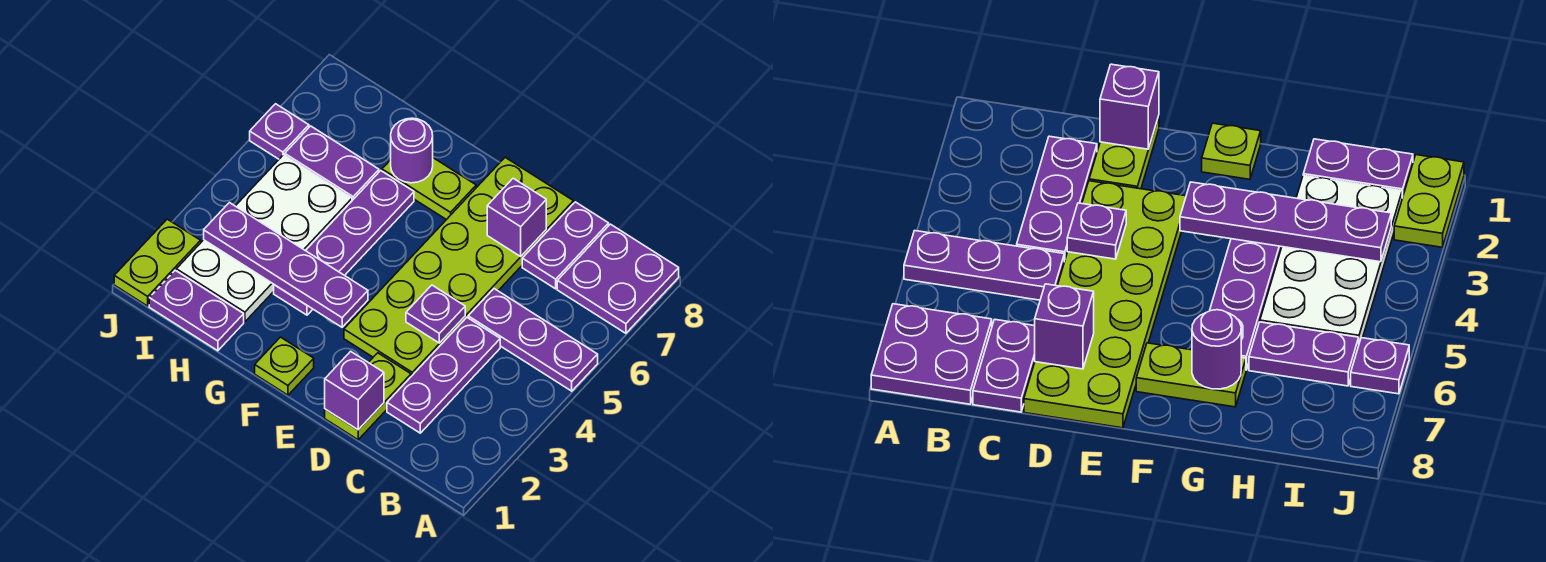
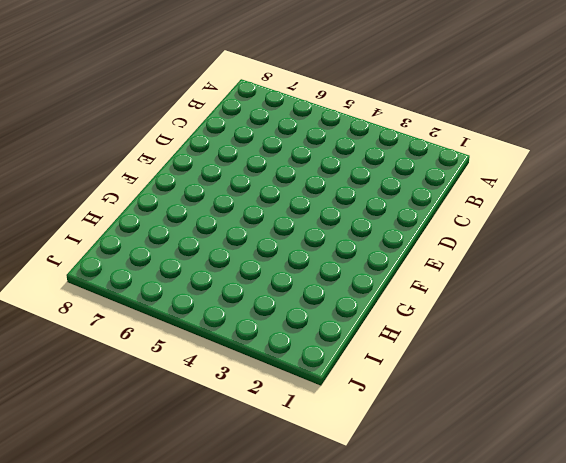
none -> purple plate A5:C5 level 1
none -> purple plate A7:B8 level 1
none -> purple plate C2:C4 level 1

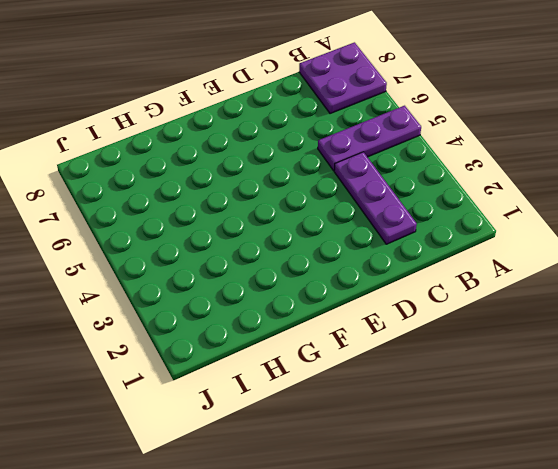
none -> purple plate C7:C8 level 1
none -> lime plate D1:D2 level 1
none -> lime plate D3:E8 level 1

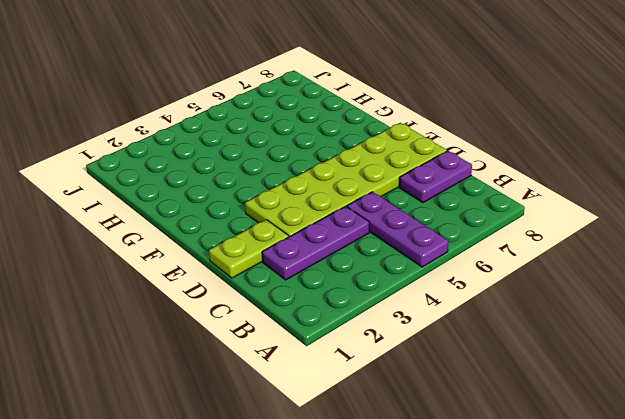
none -> purple plate A7:B8 level 1
none -> lime plate F1 level 1
none -> lime plate F7:G7 level 1

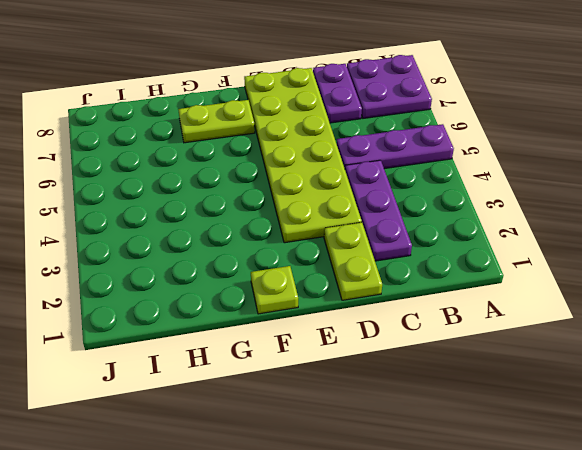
none -> purple plate G3:G6 level 1
none -> purple plate H1:I1 level 1
none -> white plate H2:I5 level 1

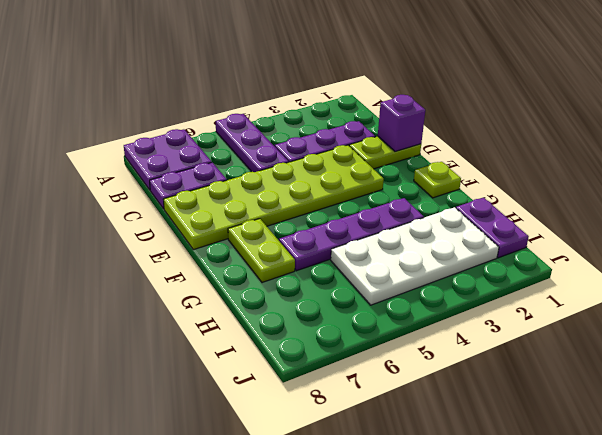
none -> purple plate H6:I6 level 1
none -> lime plate J1:J2 level 1
none -> purple plate J6 level 1

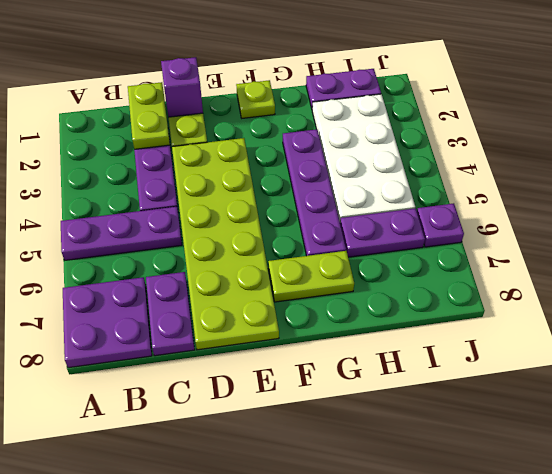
lime plate C1:C2 level 2 -> lime plate J1:J2 level 1
none -> purple plate D4 level 2
none -> purple brick D7 level 2
none -> purple plate F3:I3 level 2

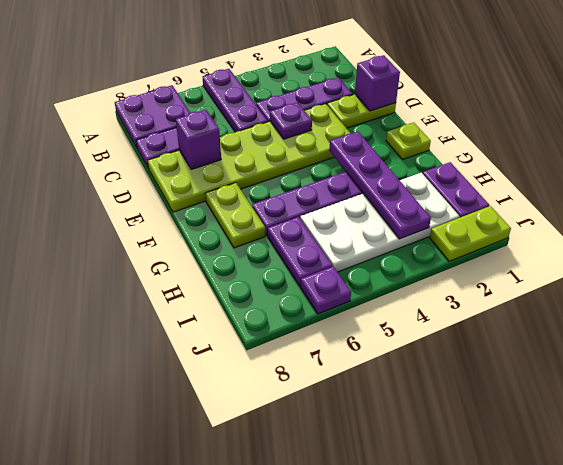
none -> purple round brick G7 level 2

